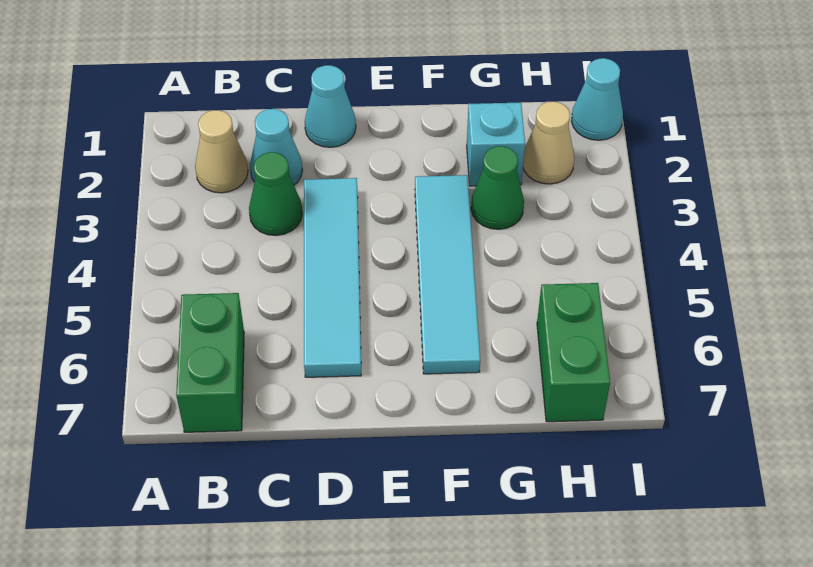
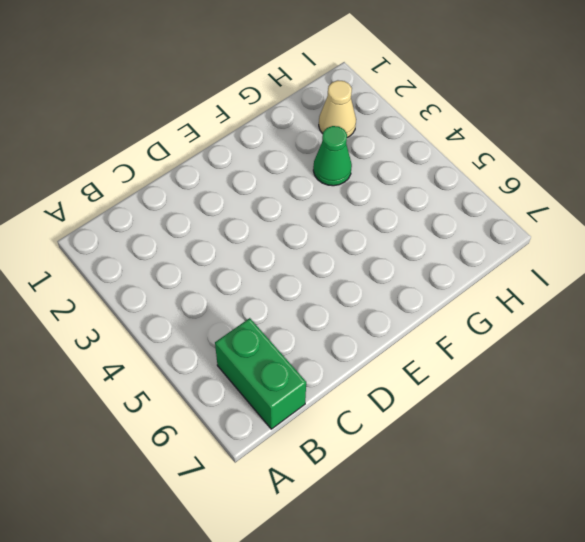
none -> tan cone B2 level 1
none -> cyan cone C2 level 1
none -> green cone C3 level 1

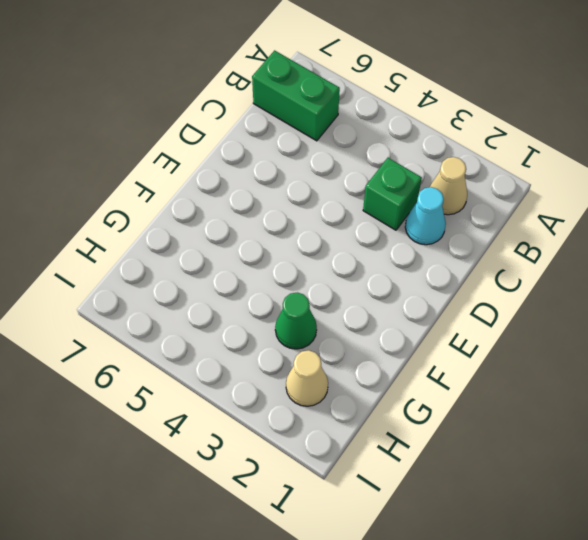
green brick C3 level 1 -> green cone C3 level 1
none -> cyan cone D1 level 1
none -> cyan tile D3:D6 level 1
none -> cyan tile F3:F6 level 1

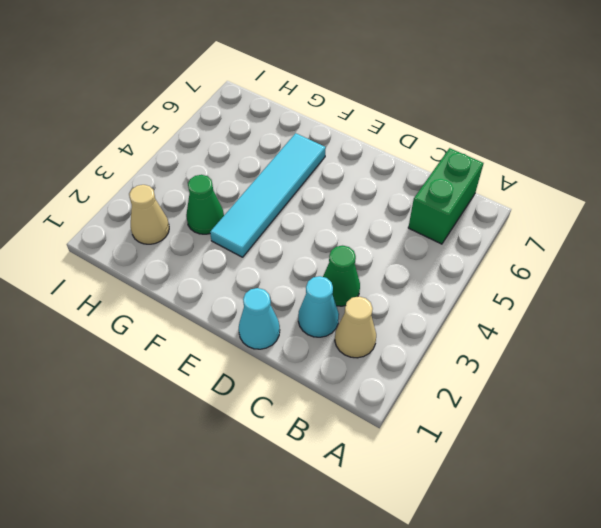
none -> cyan tile D3:D6 level 1
none -> cyan brick G2 level 1
none -> green brick H6:H7 level 1

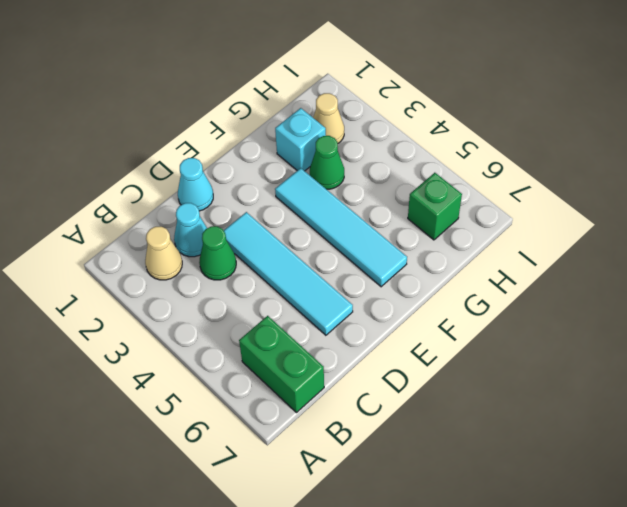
green brick H6 level 1 -> green brick H6:H7 level 1
none -> cyan cone I1 level 1

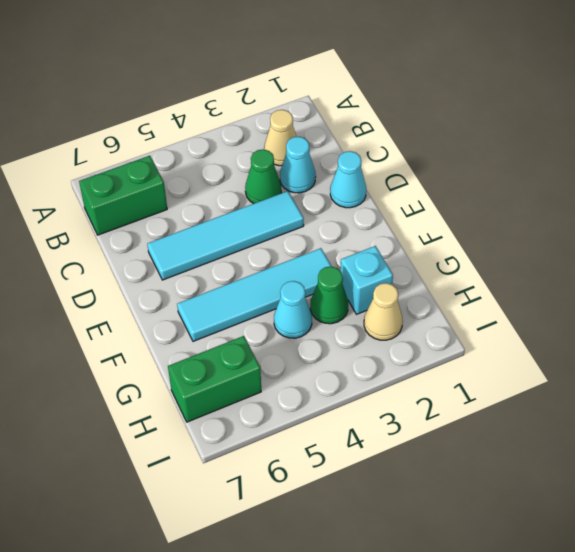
cyan cone G4 level 1 -> cyan cone I1 level 1

